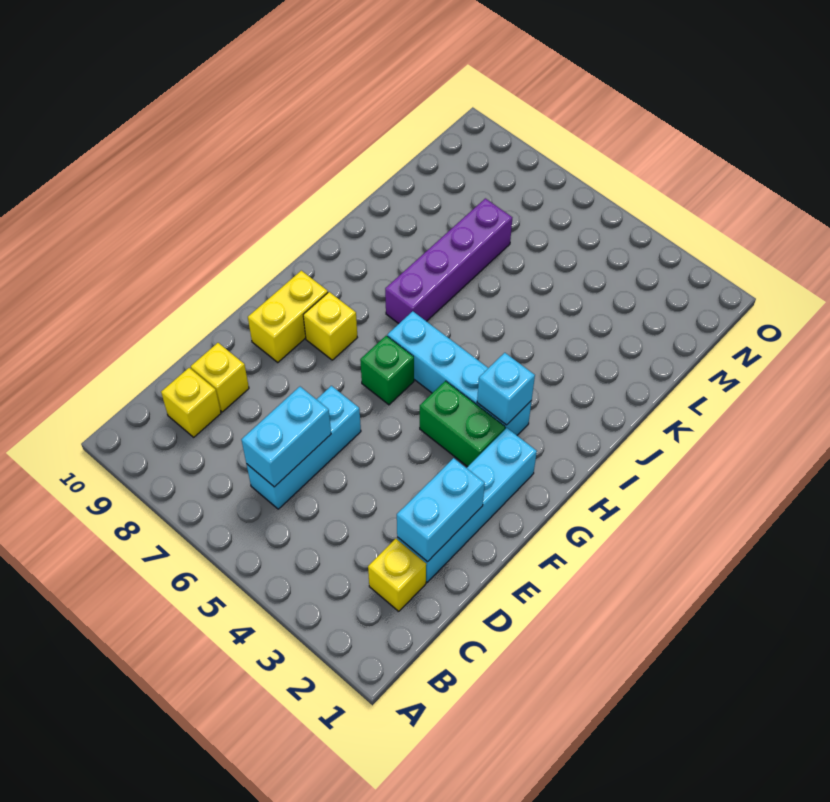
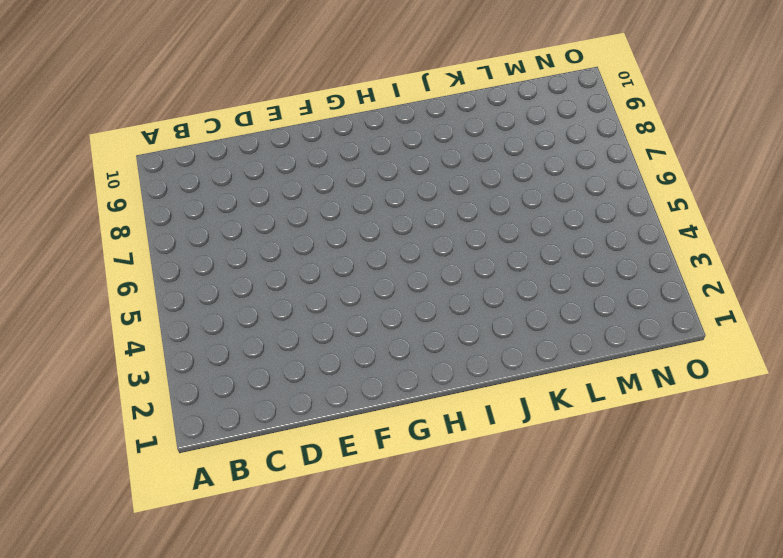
none -> yellow brick C2 level 1
none -> cyan brick C6:E6 level 1
none -> yellow brick C9 level 1

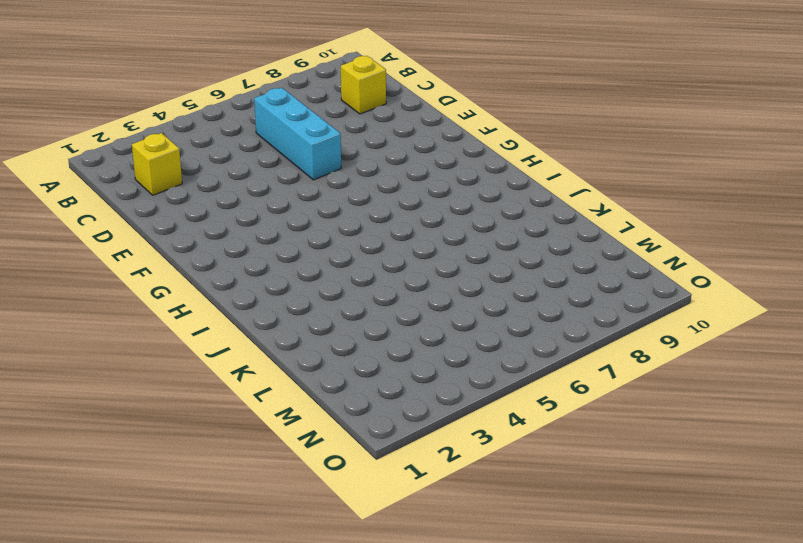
none -> cyan brick D2:G2 level 1
none -> yellow brick D9 level 1
none -> yellow brick F9:G9 level 1

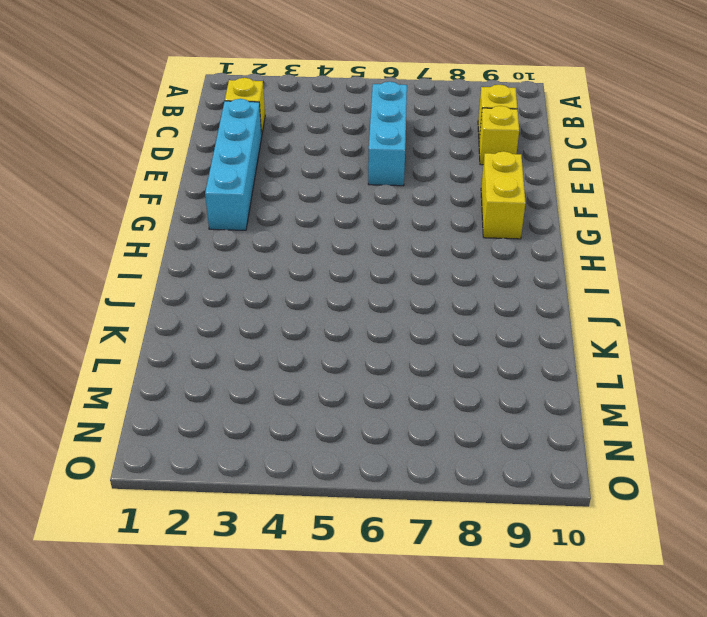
none -> green brick G3:G4 level 1
none -> green brick G6 level 1
none -> yellow brick G8 level 1

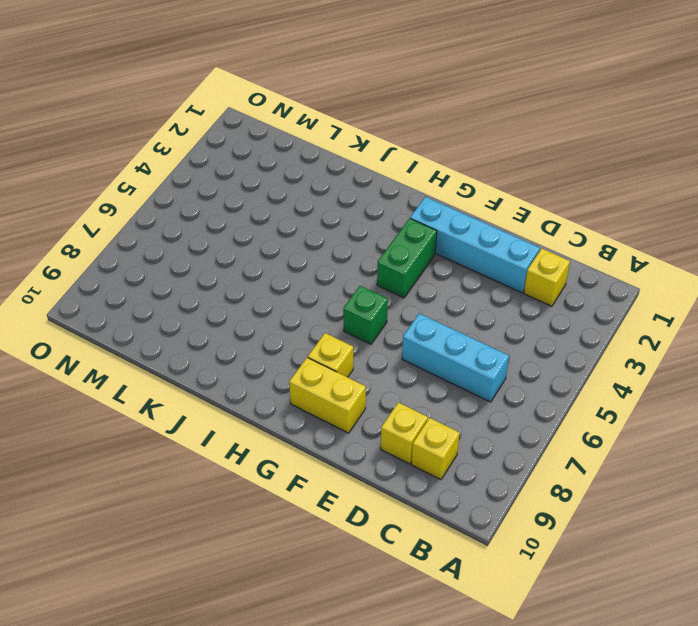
none -> cyan brick H3:H6 level 1
none -> purple brick I7:L7 level 1
none -> cyan brick C6:D6 level 2

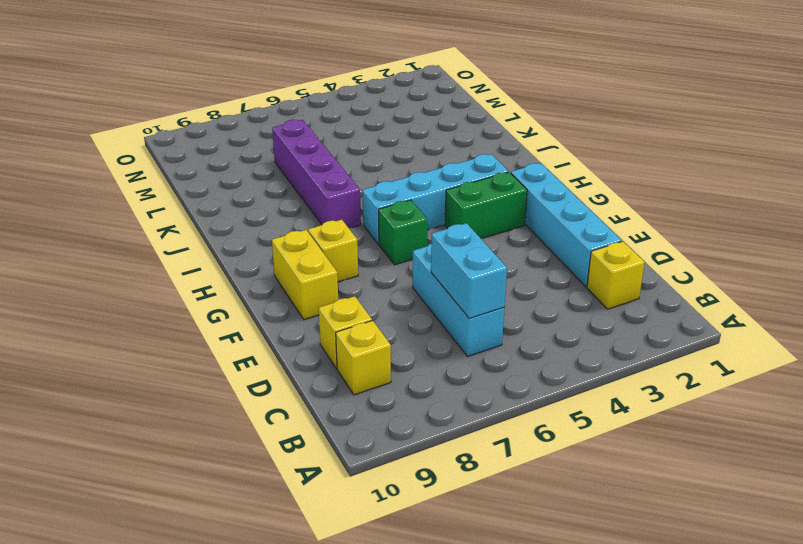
none -> cyan brick D2:E2 level 2
none -> cyan brick H3 level 2

